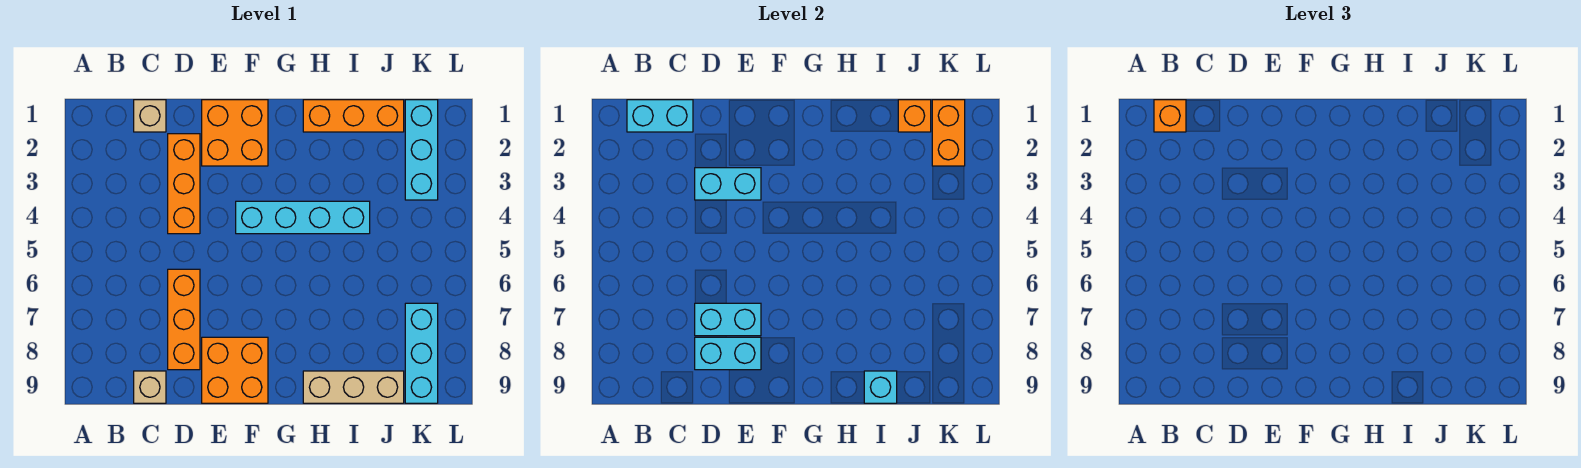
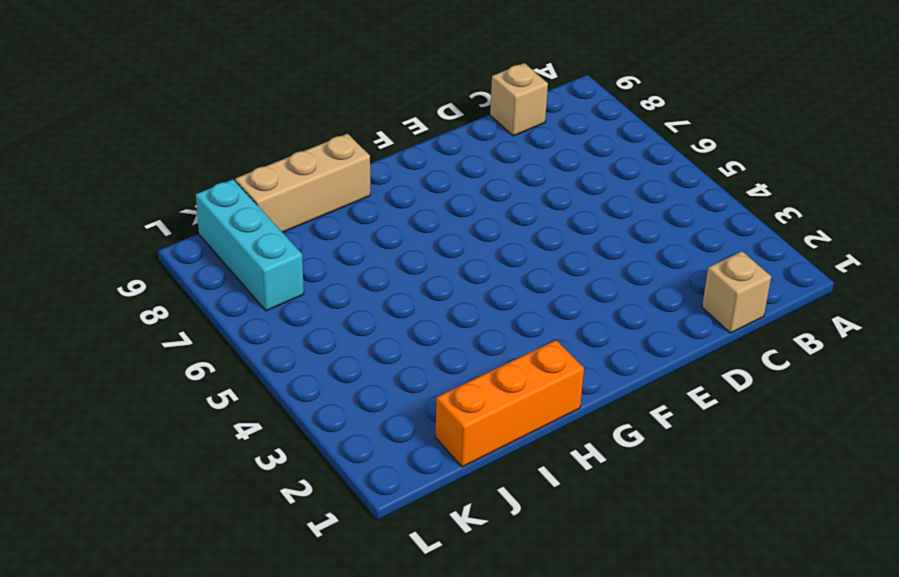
none -> orange brick D2:D4 level 1
none -> orange brick D6:D8 level 1
none -> orange brick E1:F2 level 1

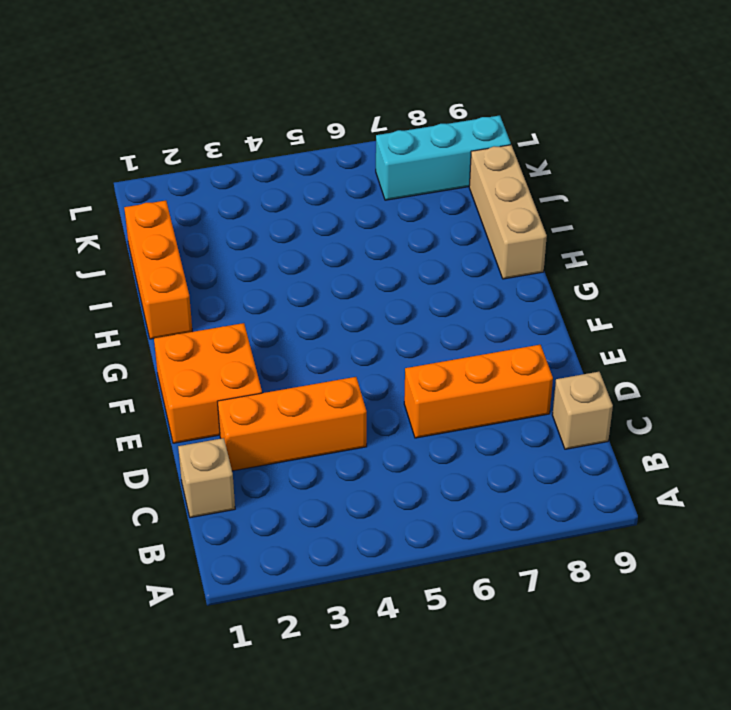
none -> orange brick E8:F9 level 1
none -> cyan brick F4:I4 level 1
none -> cyan brick K1:K3 level 1

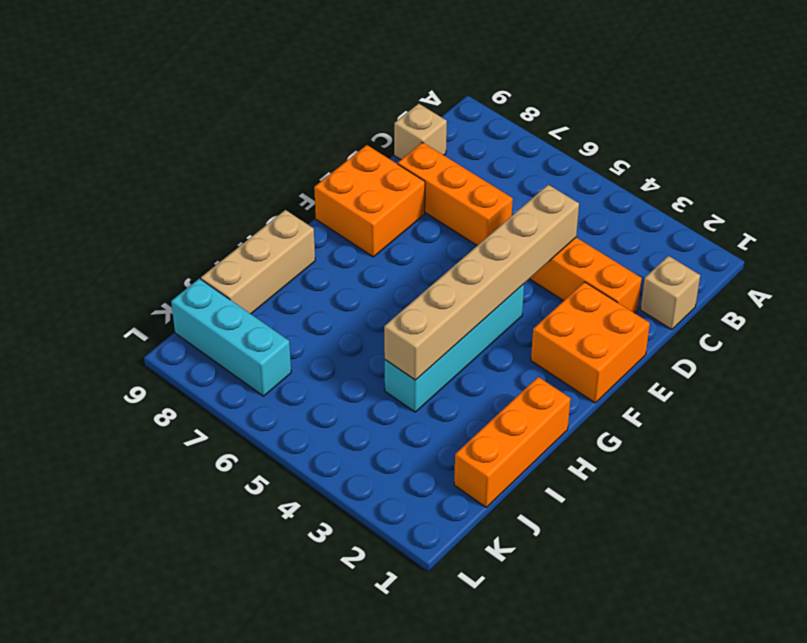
tan brick D4:I4 level 2 -> none
none -> cyan brick K1:K3 level 1
none -> cyan brick B1:C1 level 2
none -> cyan brick D3:E3 level 2

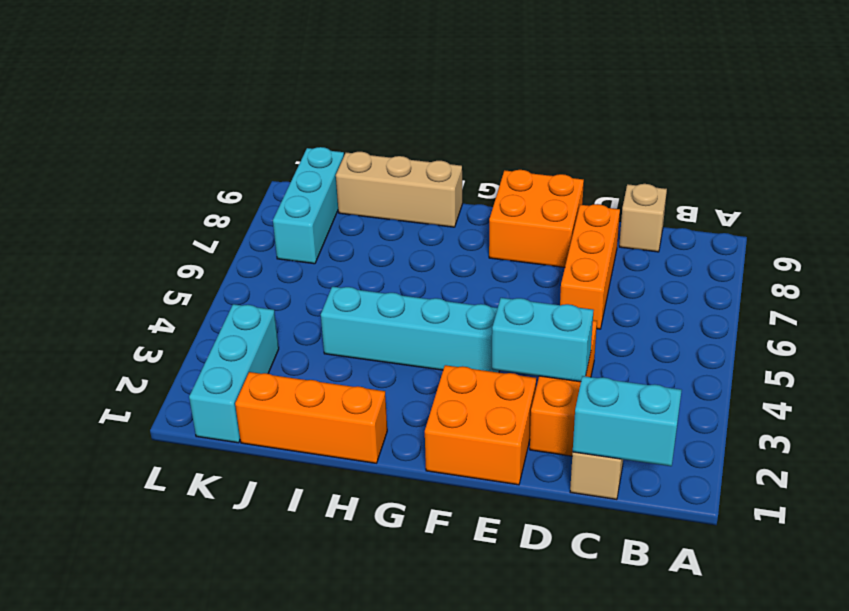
none -> cyan brick D7:E7 level 2
none -> cyan brick D8:E8 level 2
none -> cyan brick I9 level 2

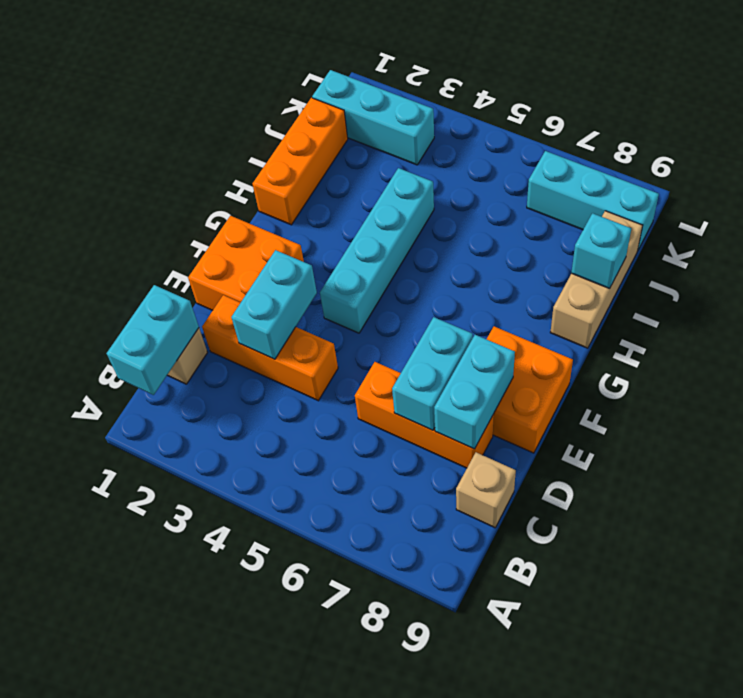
none -> orange brick J1 level 2
none -> orange brick K1:K2 level 2
none -> orange brick B1 level 3

